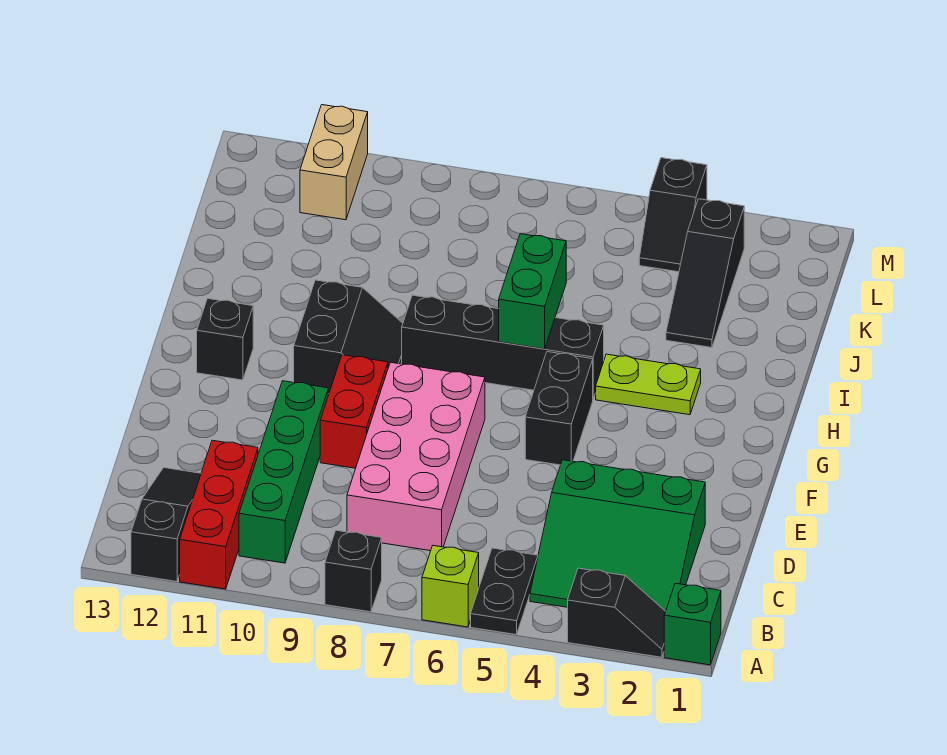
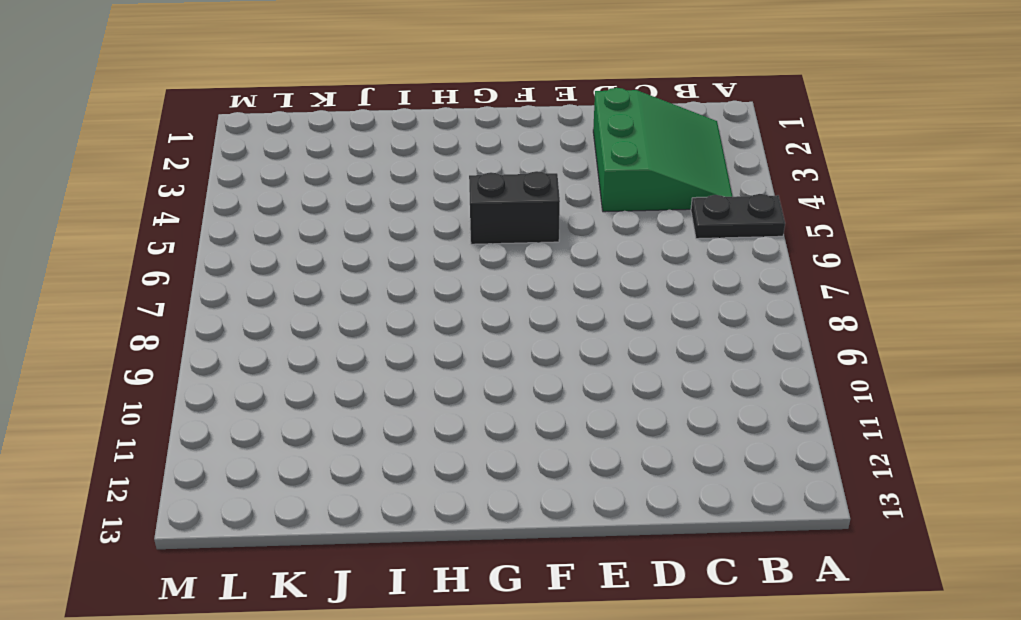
none -> green brick A1 level 1
none -> black slope A2:A3 level 1 top 3
none -> lime brick A6 level 1

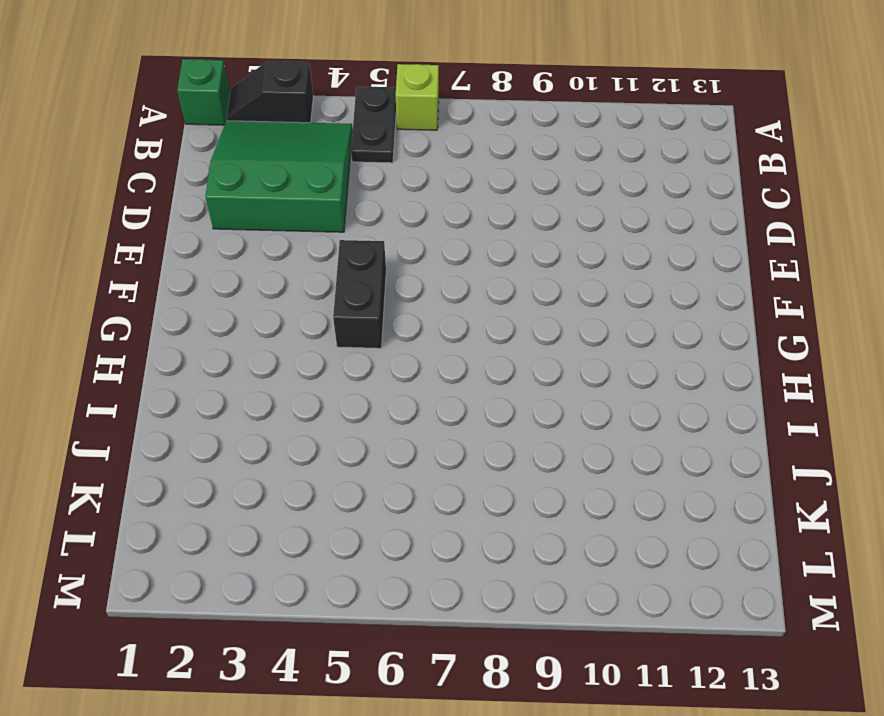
none -> black brick A8 level 1
none -> red brick A11:C11 level 1
none -> black slope A12:C12 level 1 top A

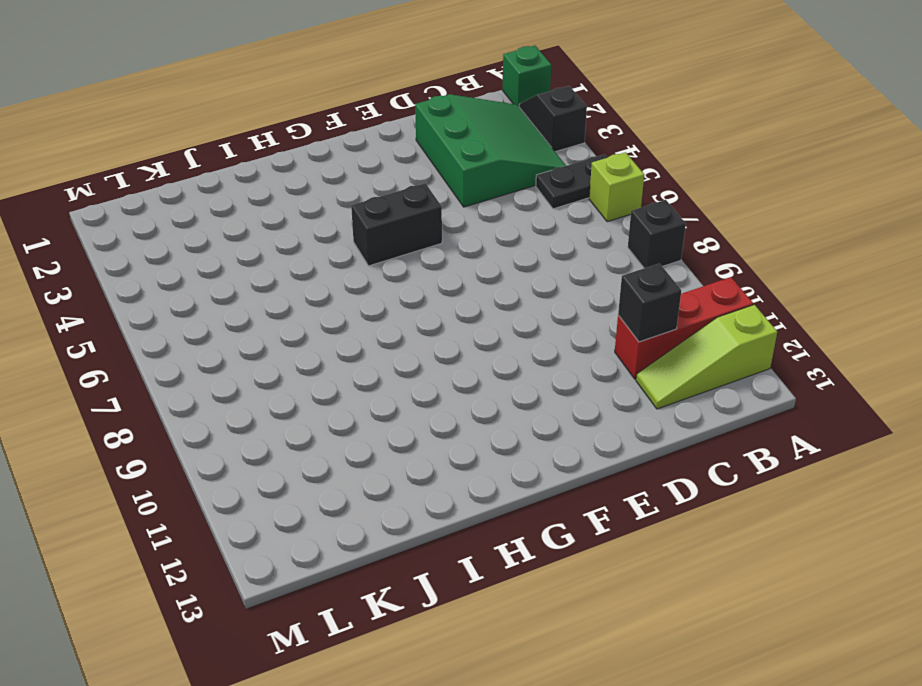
lime slope A12:C12 level 1 top A -> black slope A12:C12 level 1 top A
black brick C11 level 2 -> black brick G12 level 1
none -> green brick B10:E10 level 1
none -> pink brick C7:F8 level 1
none -> red brick E9:F9 level 1

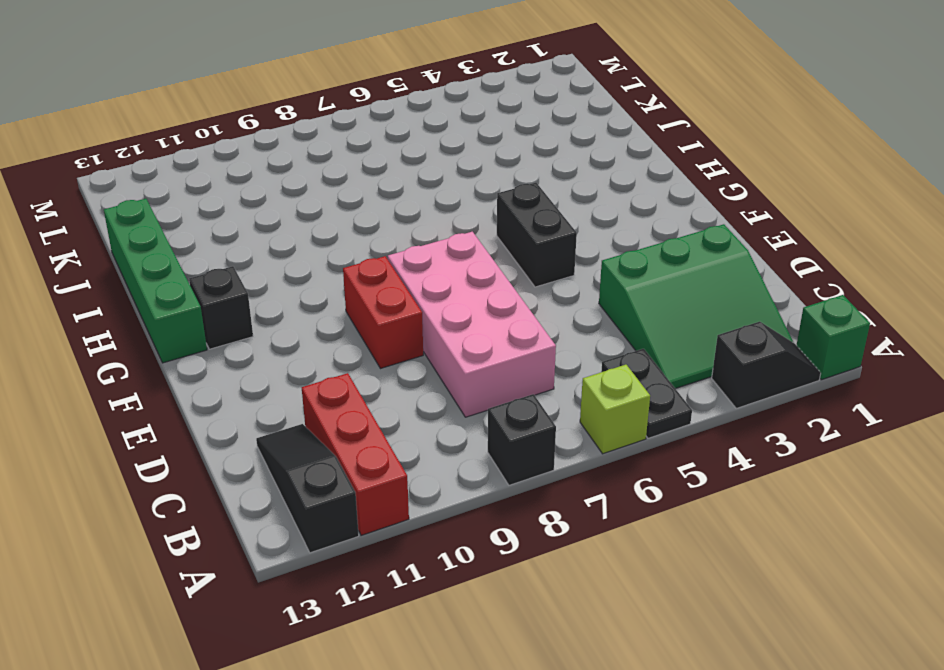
green brick G13:J13 level 1 -> green brick B10:E10 level 1
none -> black slope G9:H10 level 1 top 10
none -> lime plate H3:H4 level 1
none -> black brick H5:H8 level 1

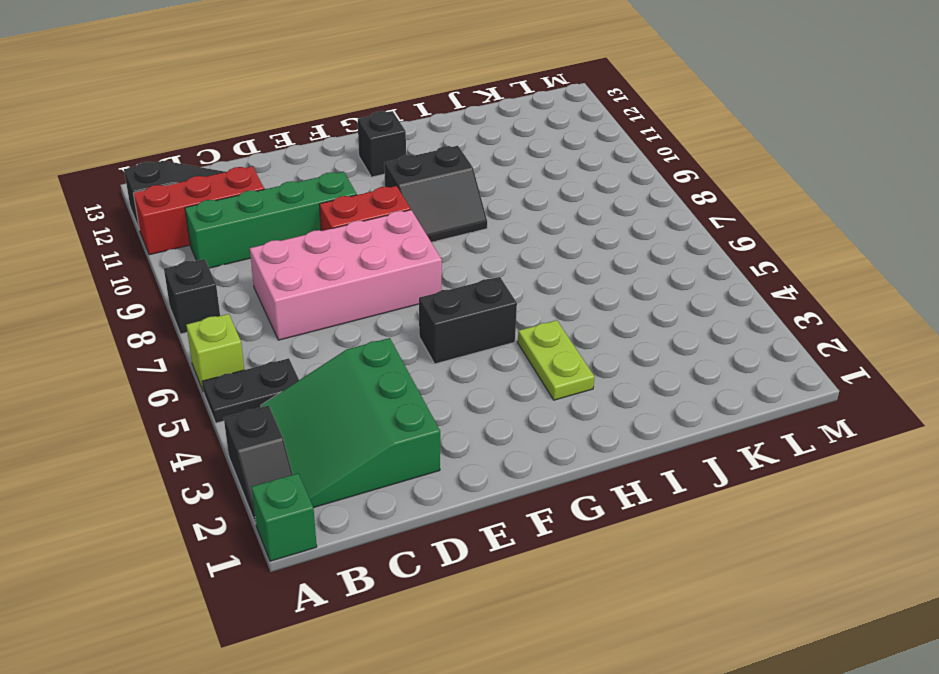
none -> black brick H5:H8 level 1
none -> black slope J3:L3 level 1 top L
none -> black slope L4:M4 level 1 top M

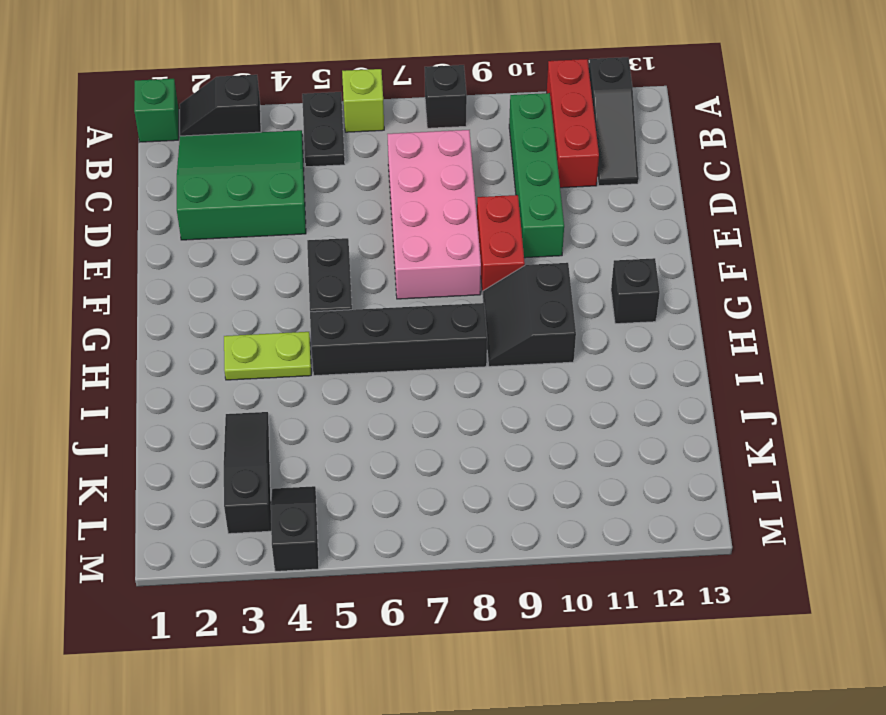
none -> tan brick L11:M11 level 1
none -> green brick H6:I6 level 2

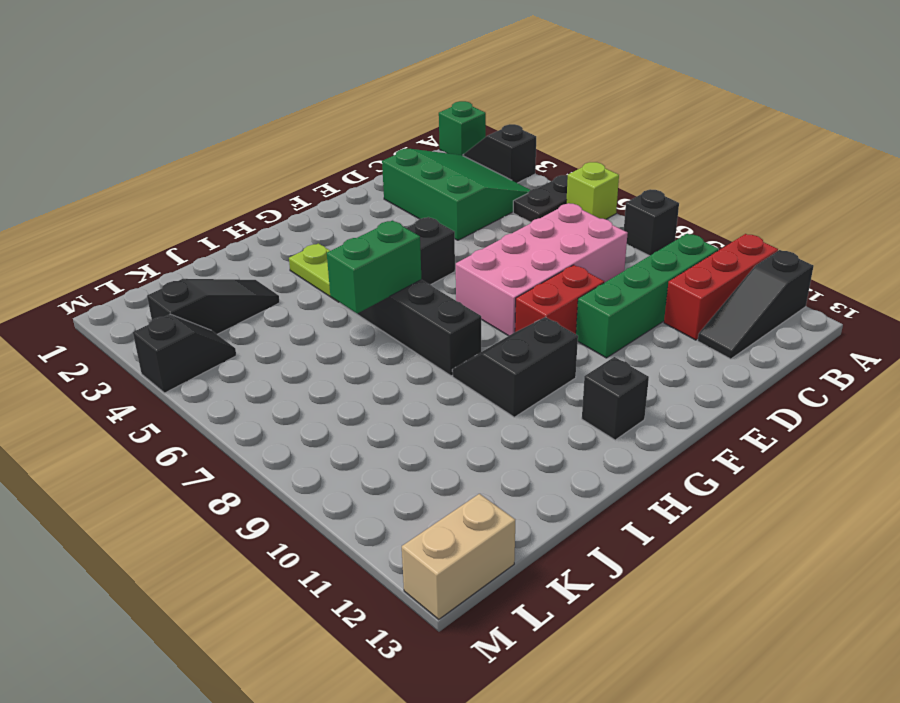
tan brick L13:M13 level 1 -> tan brick L11:M11 level 1

